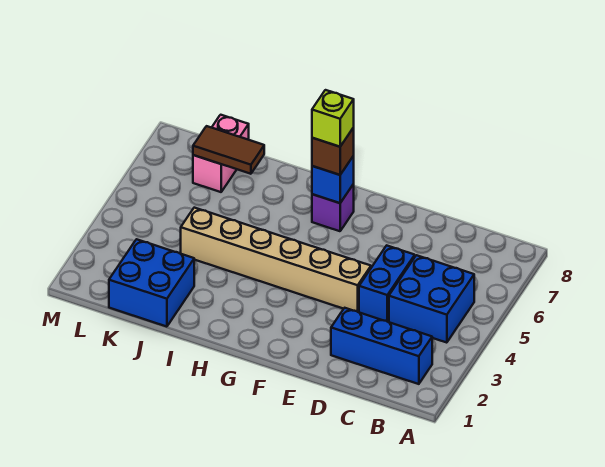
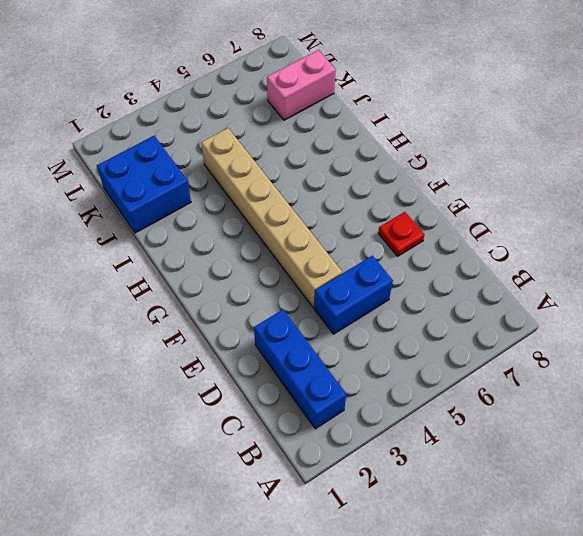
red plate E7 level 1 -> none
none -> blue brick B4:C5 level 1
none -> purple brick G7 level 1

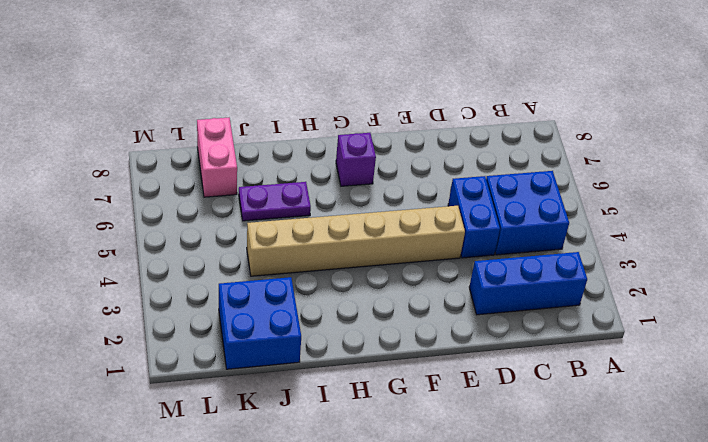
purple plate I6:J6 level 1 -> none
none -> blue brick G7 level 2
none -> brown tile J7:K7 level 2

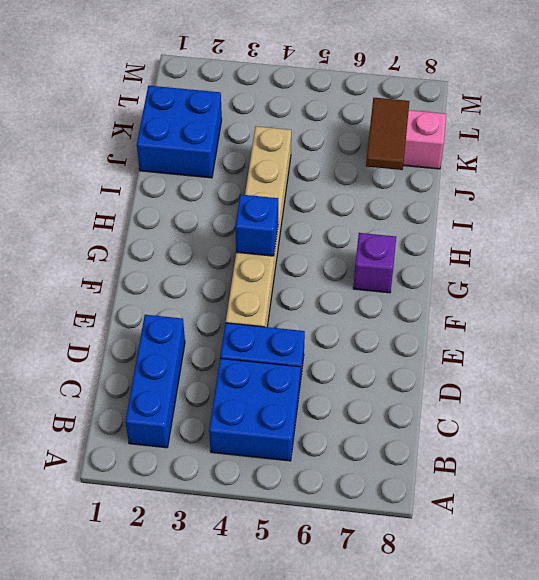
blue brick G4 level 2 -> blue brick G7 level 2
none -> brown brick G7 level 3
none -> lime brick G7 level 4

